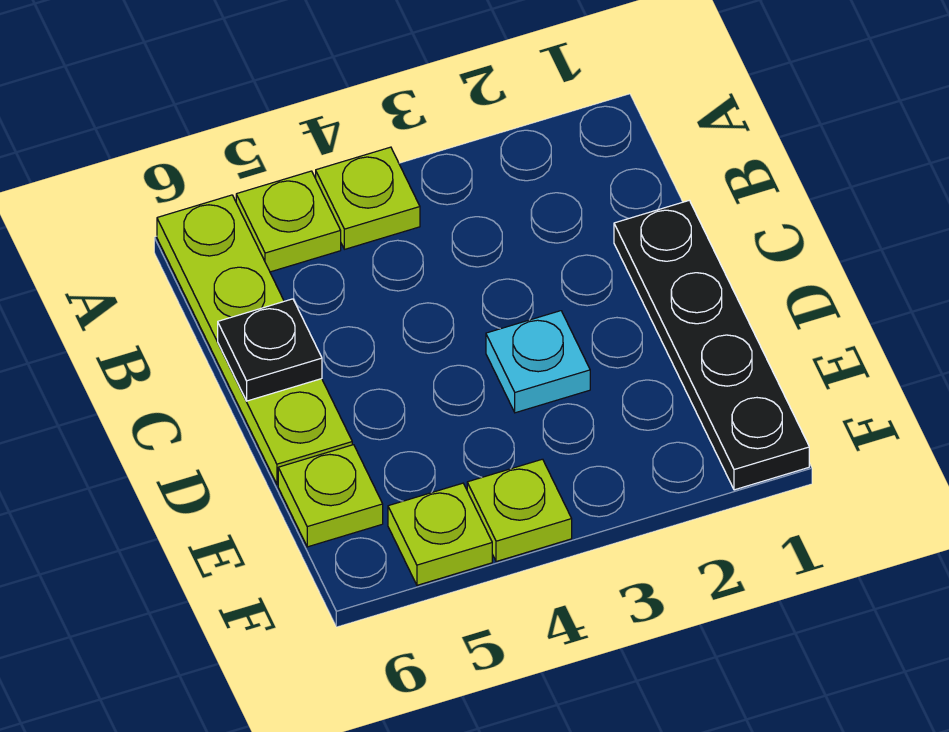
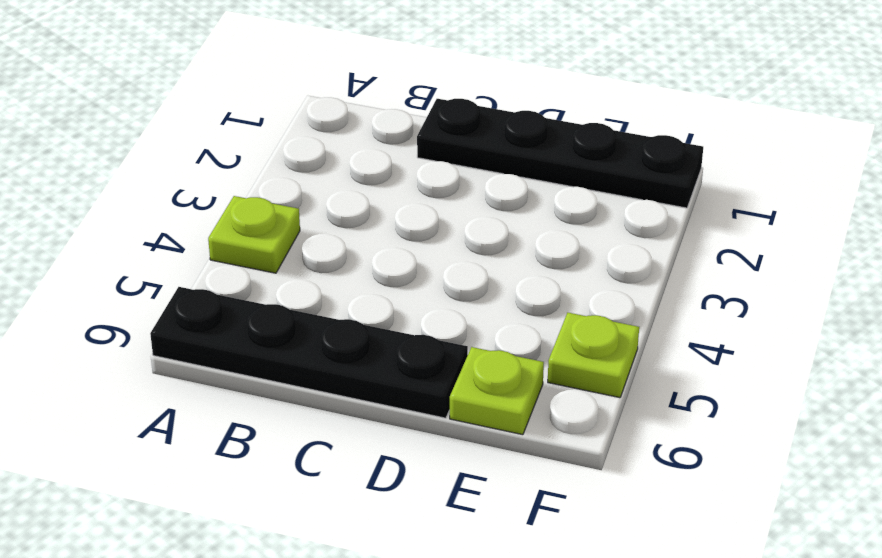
black plate A6:D6 level 1 -> lime plate A6:D6 level 1
none -> lime plate A5 level 1
none -> cyan plate D3 level 1

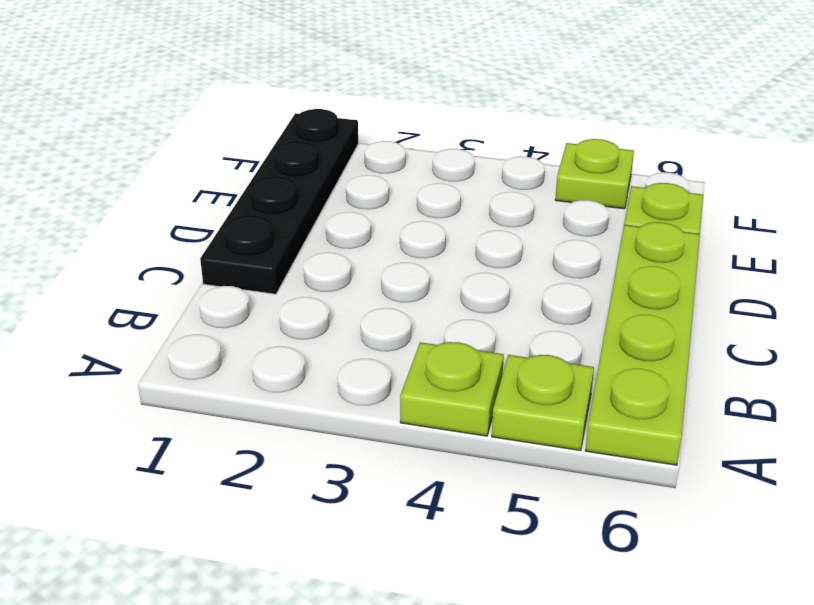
none -> cyan plate D3 level 1
none -> lime plate F4 level 1

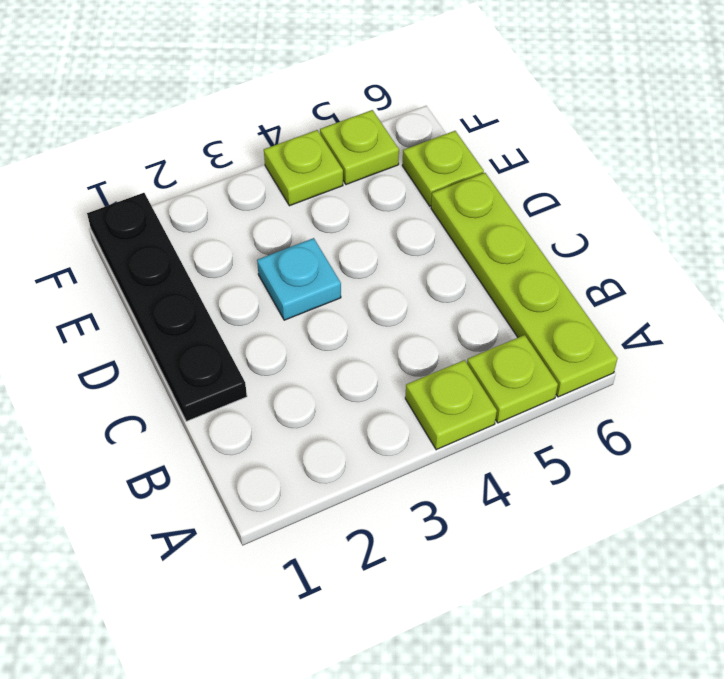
none -> black plate C6 level 2

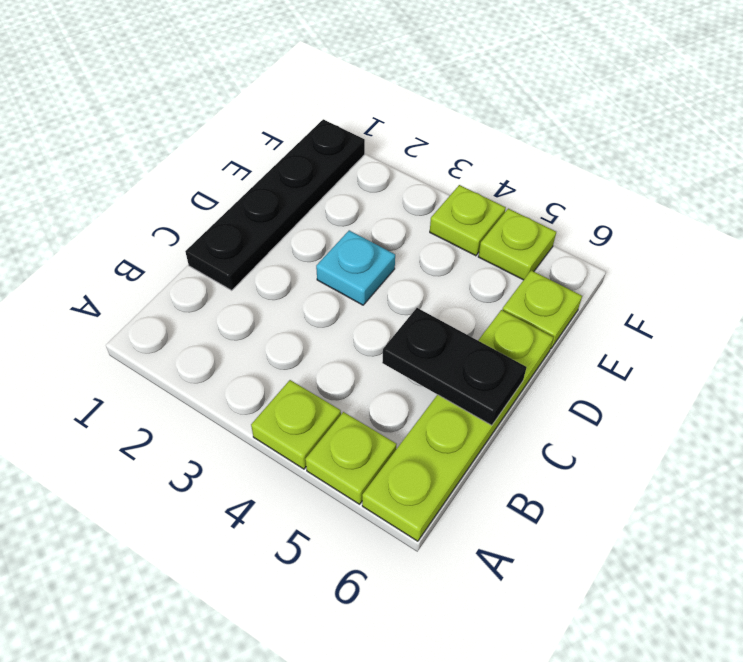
black plate C5:C6 level 2 -> black plate C6 level 2

